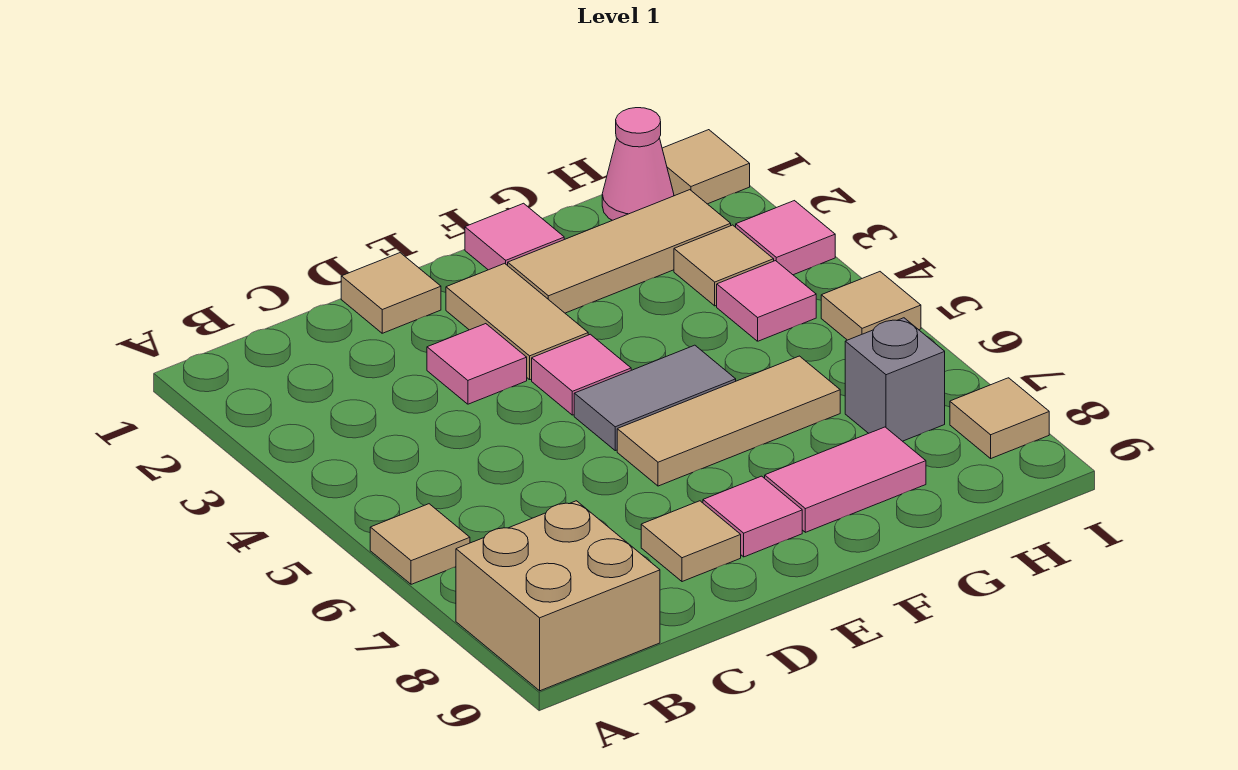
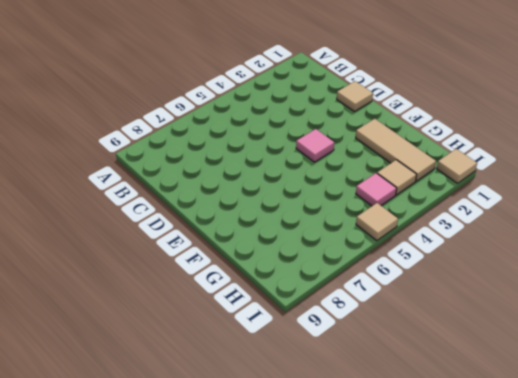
none -> tan tile A6 level 1
none -> tan brick A8:B9 level 1
none -> pink tile D3 level 1

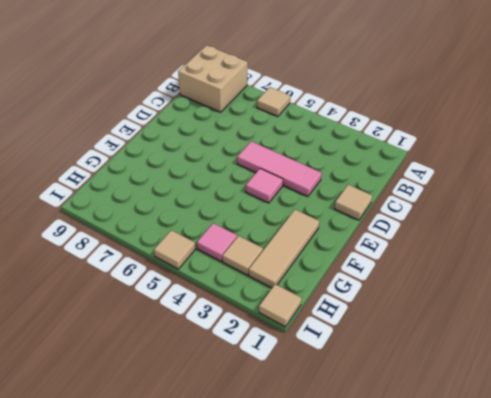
pink tile D3:D5 level 1 -> pink tile D3 level 1
none -> tan tile D8 level 1
none -> tan tile E2:E3 level 1
none -> grey tile E5:F5 level 1

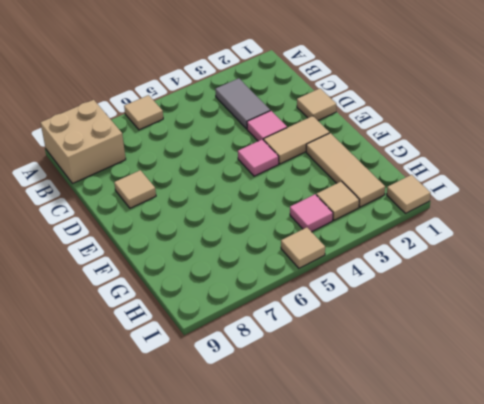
grey tile B3:C3 level 1 -> grey tile E5:F5 level 1
none -> tan tile E6:G6 level 1
none -> pink tile E8 level 1
none -> pink tile F1 level 1

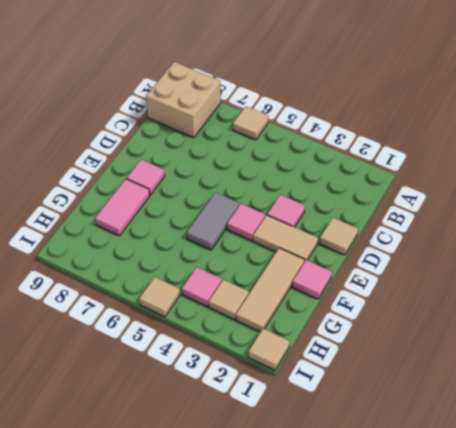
none -> tan tile D8 level 1
none -> tan tile E6:G6 level 1
none -> pink cone H1 level 1

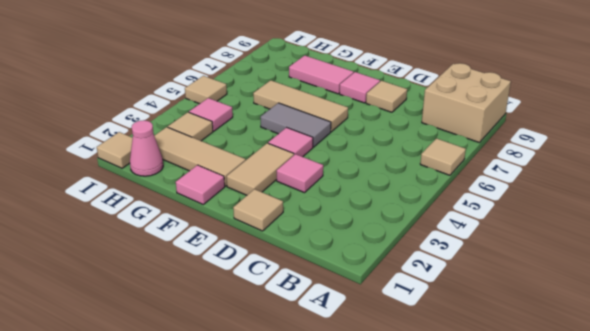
none -> grey brick H7 level 1
none -> pink tile I3 level 1
none -> tan tile I8 level 1

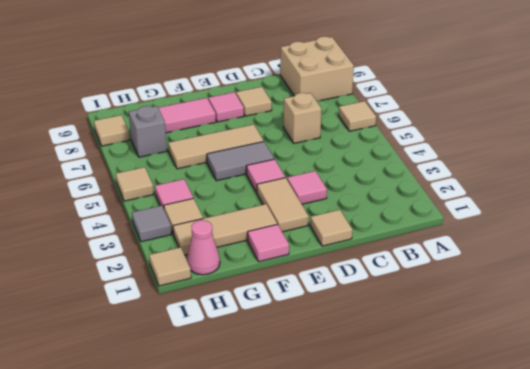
tan brick C6 level 1 -> none
grey tile I3 level 1 -> pink tile I3 level 1

